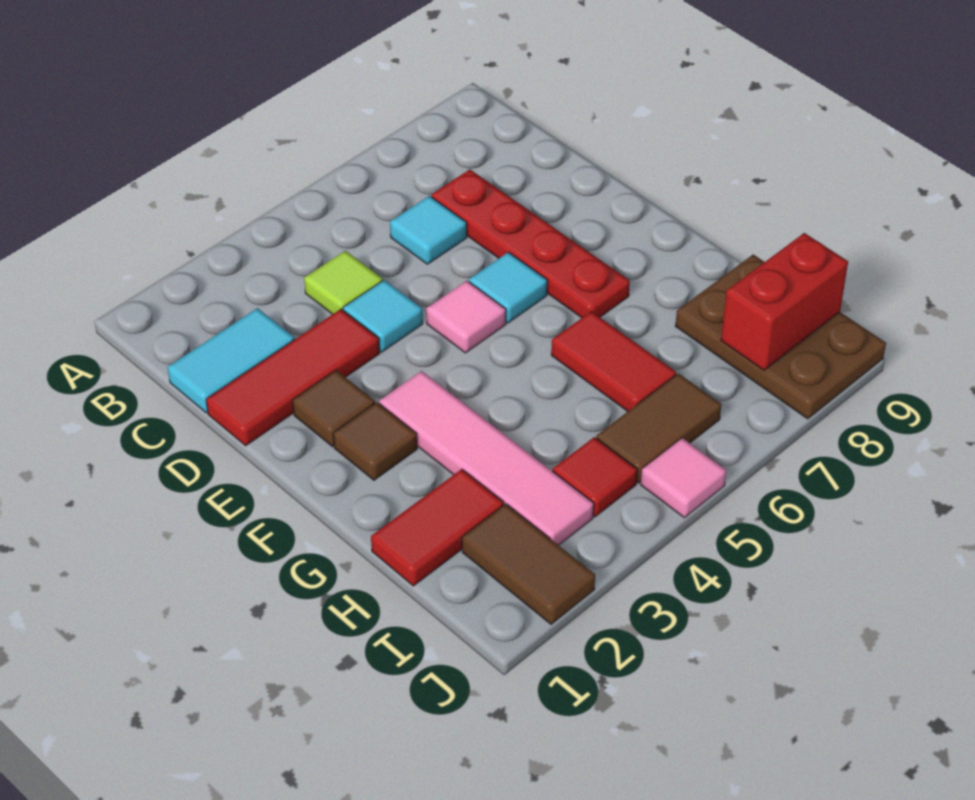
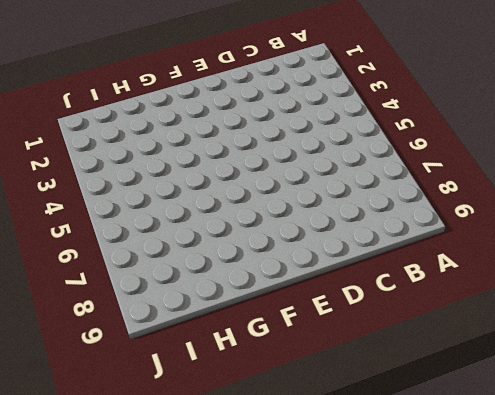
none -> cyan tile C1:C2 level 1
none -> lime tile C4 level 1
none -> cyan tile C6 level 1

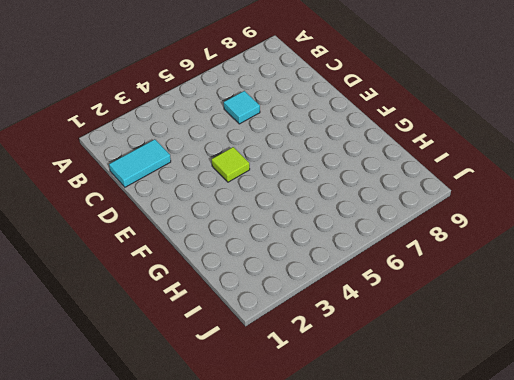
lime tile E4 level 1 -> lime tile C4 level 1
none -> red plate C7:F7 level 1
none -> red tile D1:D3 level 1
none -> cyan tile D4 level 1

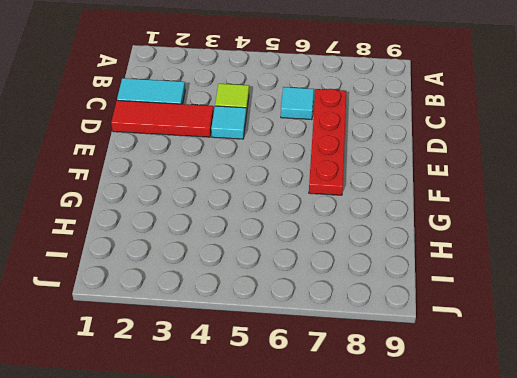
none -> brown tile E2 level 1
none -> pink tile E5 level 1
none -> cyan tile E6 level 1

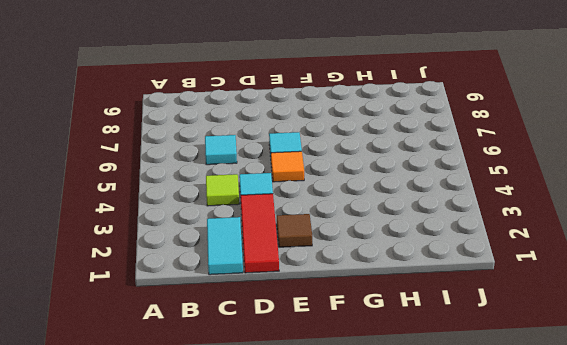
orange tile E5 level 1 -> pink tile E5 level 1
none -> red plate C7:F7 level 1
none -> brown tile F2 level 1
none -> pink tile F3:I3 level 1

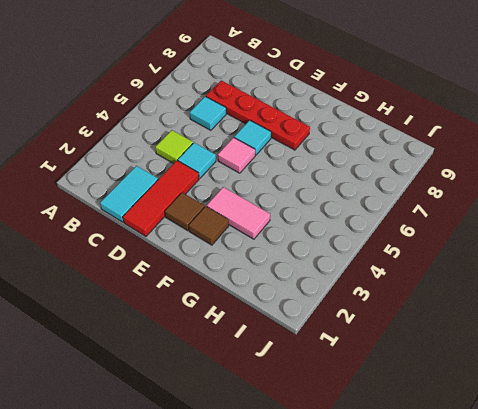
pink tile F3:G3 level 1 -> pink tile F3:I3 level 1
none -> red tile G6:H6 level 1
none -> red tile H1:H2 level 1
none -> brown plate H8:J9 level 1

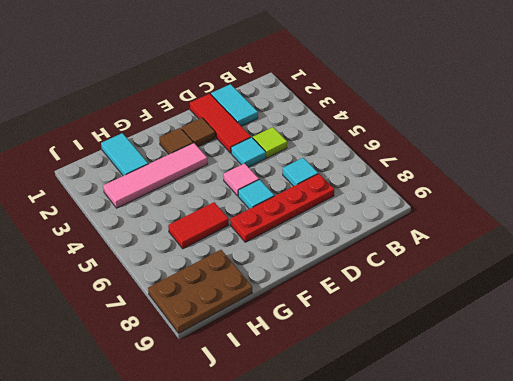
cyan tile H1:H2 level 1 -> red tile H1:H2 level 1
none -> brown tile I2:J2 level 1
none -> red tile I4 level 1
none -> brown tile I5:I6 level 1

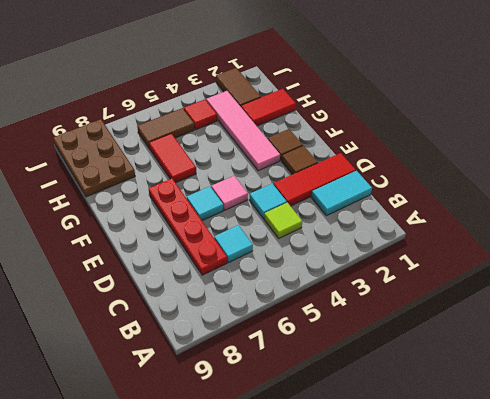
none -> pink tile J5 level 1
none -> red brick I8:I9 level 2

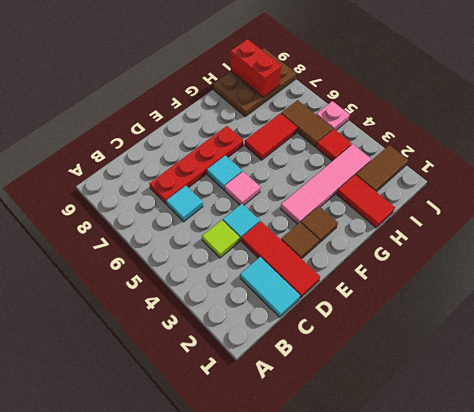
pink plate J5 level 1 -> pink tile J5 level 1

